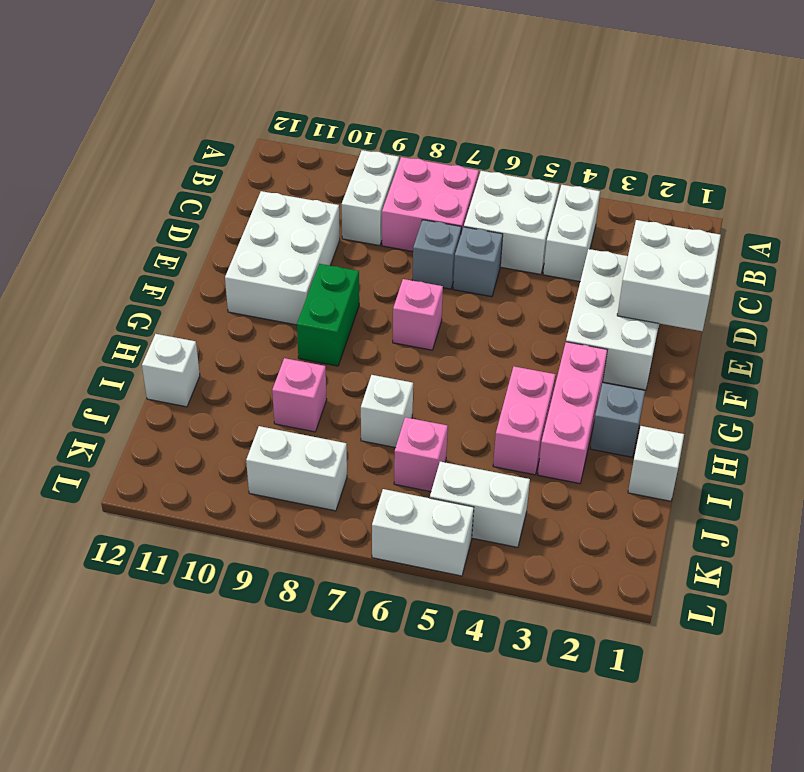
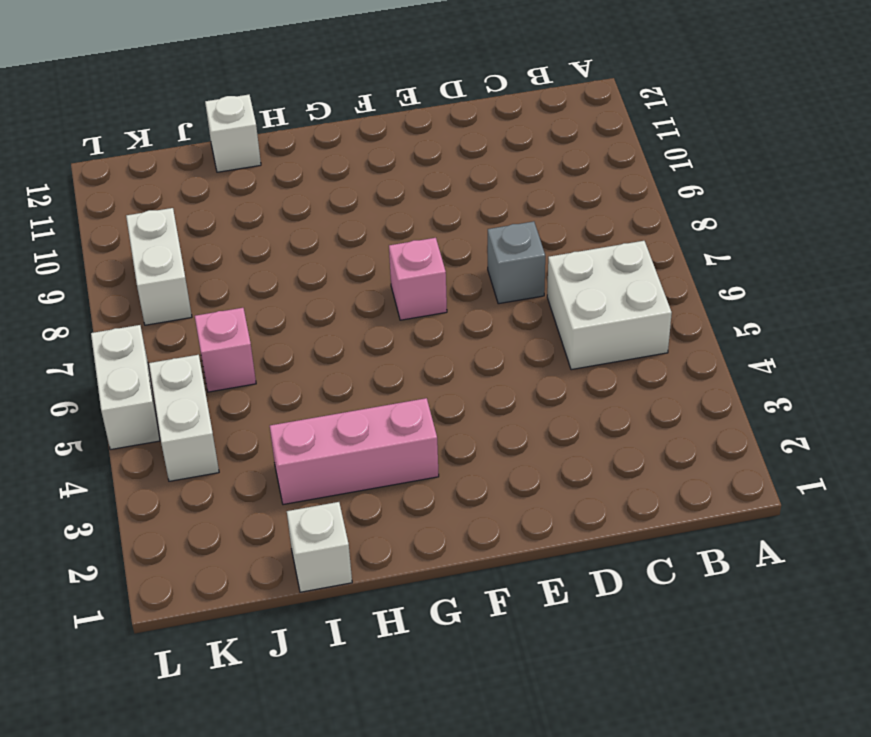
none -> white brick B4:C4 level 1
none -> pink brick B7:C8 level 1
none -> white brick B9:C9 level 1

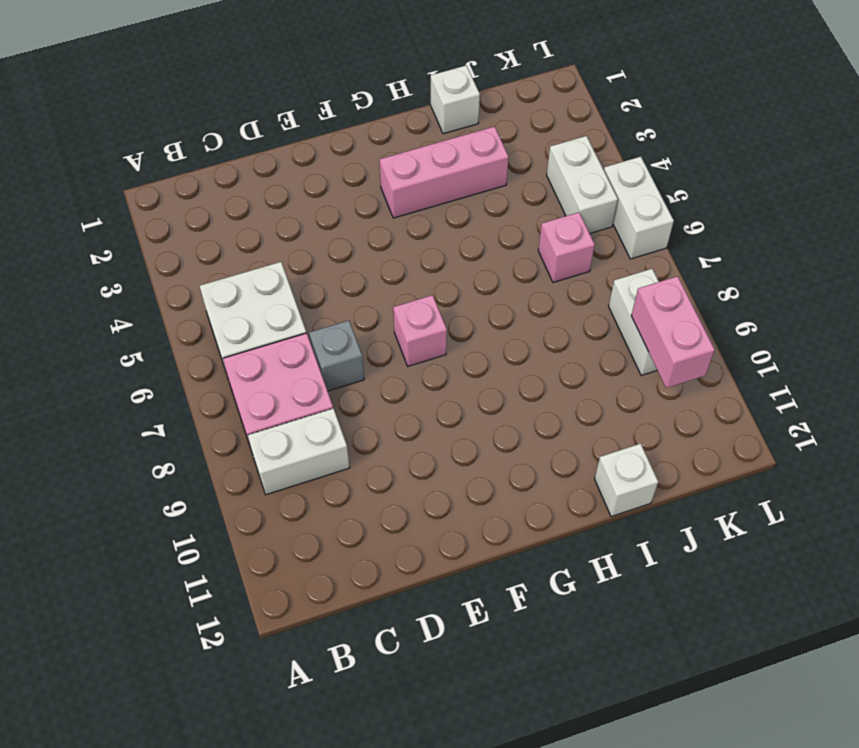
pink brick K9:K10 level 2 -> pink brick H4:I4 level 1
none -> white brick B4:C4 level 1
none -> white brick D2:F3 level 1
none -> grey brick D6 level 1

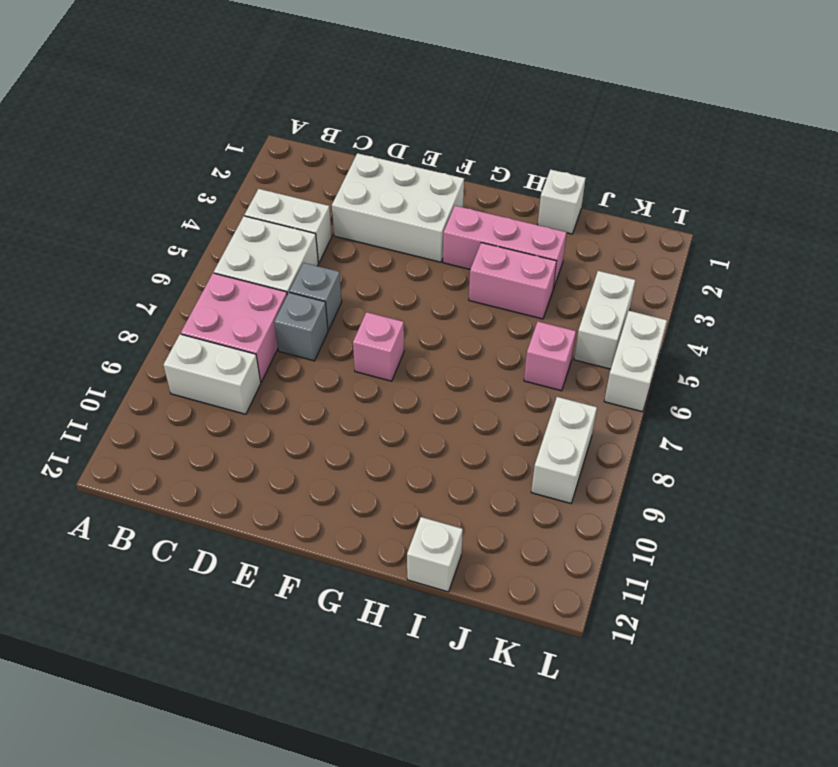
none -> white brick D10:F11 level 1
none -> green brick F9:G9 level 1
none -> grey brick H2 level 1

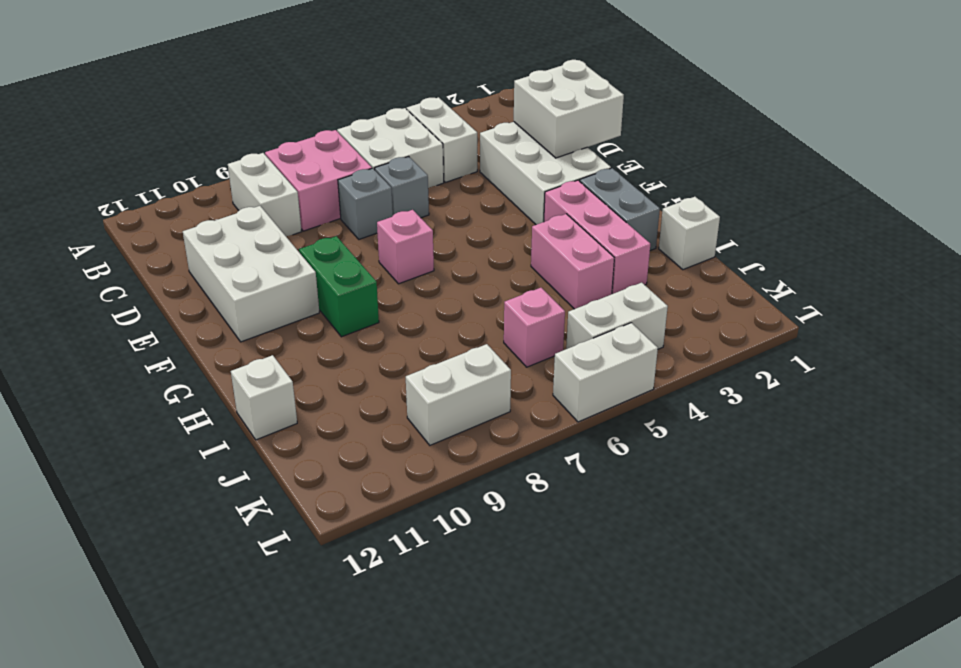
grey brick G2:H2 level 1 -> grey brick H2 level 1
none -> white brick I7 level 1
none -> pink brick I9 level 1

